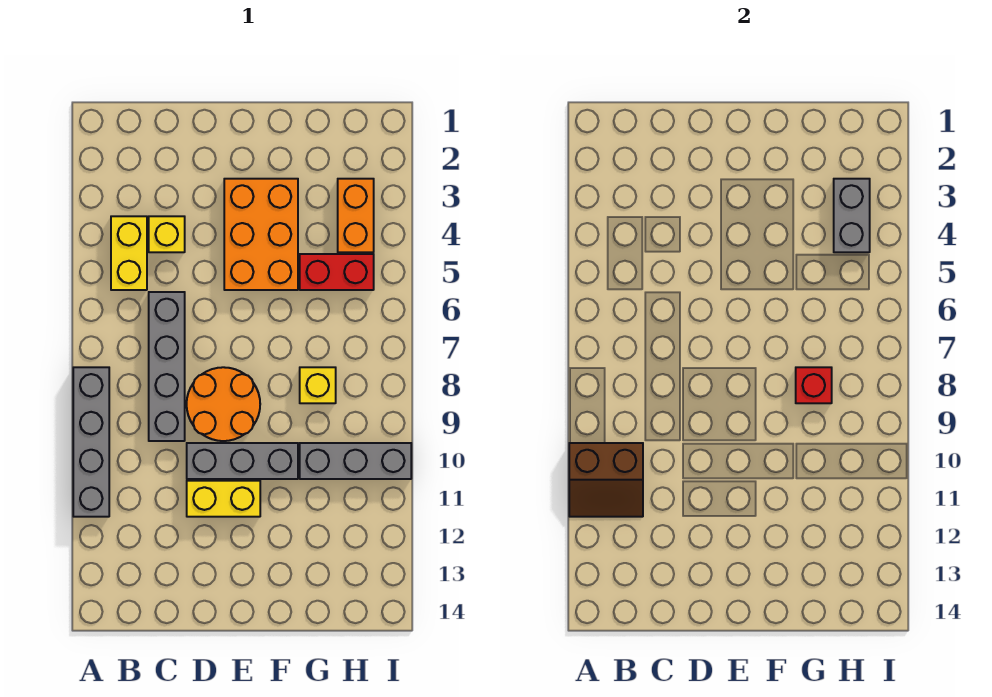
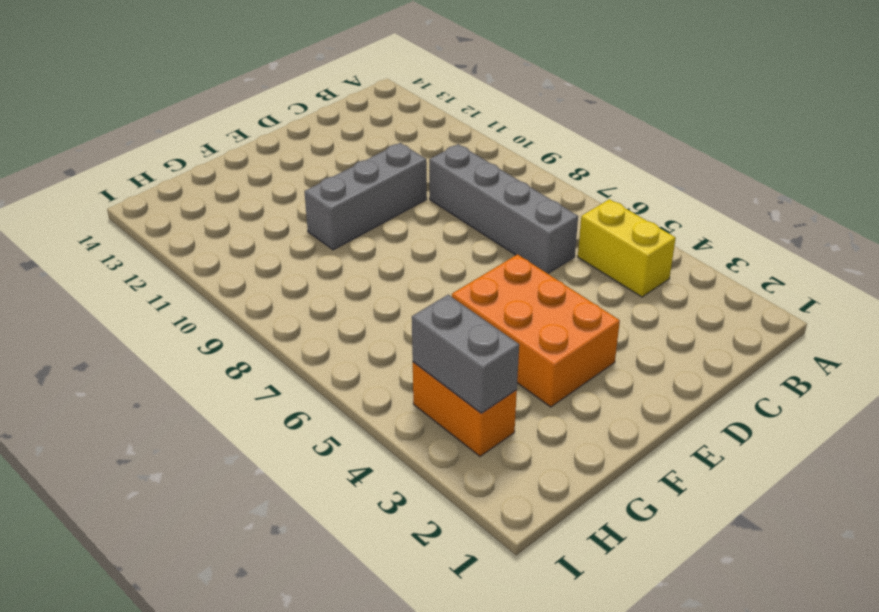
none -> grey brick A8:A11 level 1
none -> yellow brick C4 level 1
none -> orange round brick D8:E9 level 1

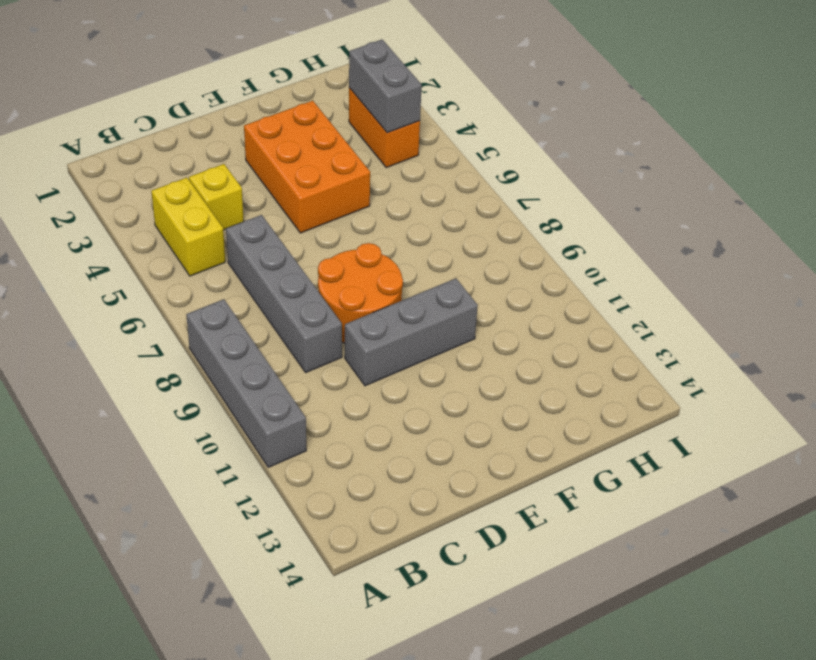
none -> yellow brick D11:E11 level 1
none -> red brick G5:H5 level 1
none -> yellow brick G8 level 1

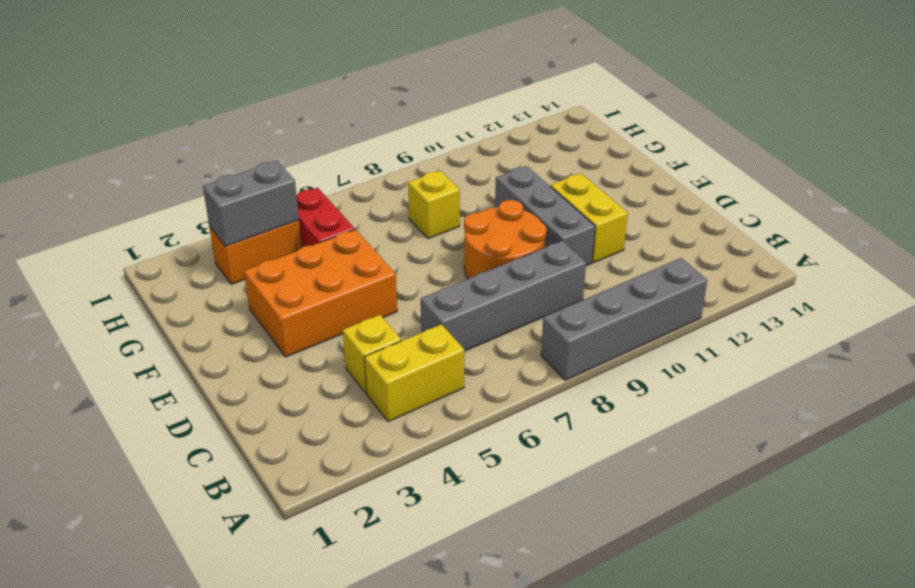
none -> grey brick G10:I10 level 1
none -> brown slope A10:B11 level 2 top 10
none -> red brick G8 level 2

